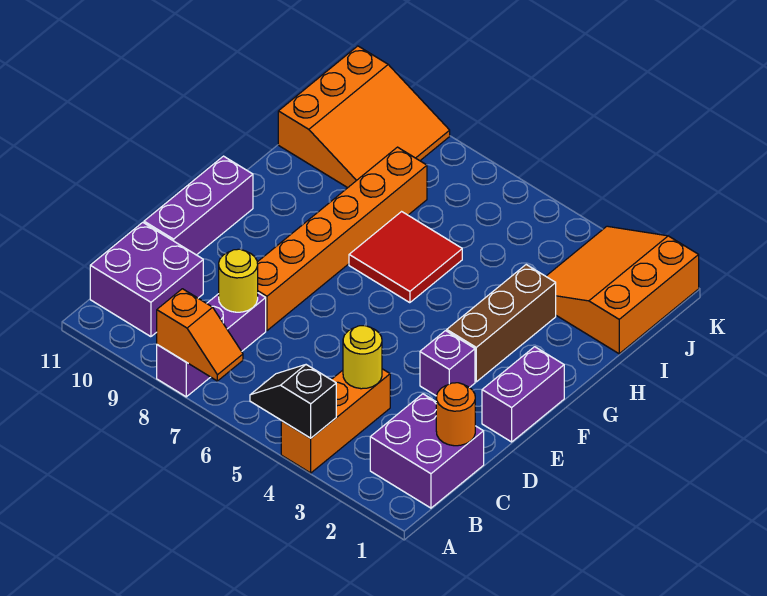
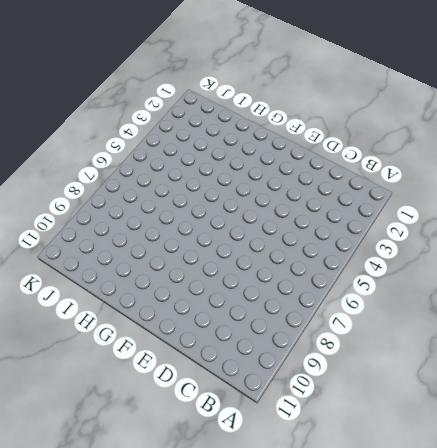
none -> orange brick A4:C4 level 1
none -> purple brick A8:C8 level 1
none -> purple brick B1:C2 level 1

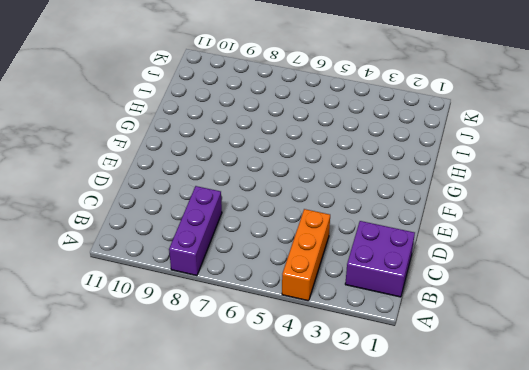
none -> purple brick B10:C11 level 1
none -> orange brick D8:I8 level 1
none -> purple brick D11:F11 level 1

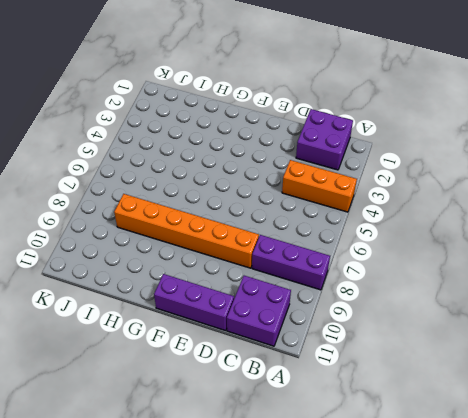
none -> purple brick E1:F1 level 1
none -> purple brick E3 level 1
none -> brown brick F3:H3 level 1

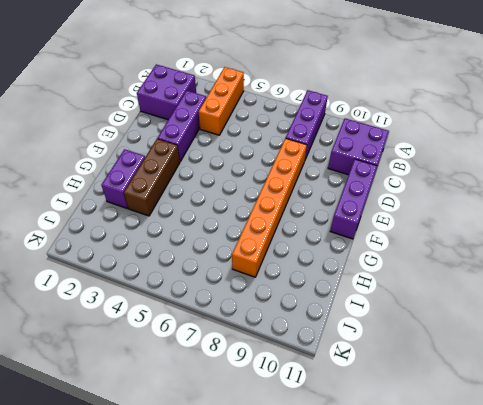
purple brick C3:E3 level 1 -> purple brick E3 level 1
purple brick G2:H2 level 1 -> purple brick E1:F1 level 1
none -> red tile G6:H7 level 1
none -> orange slope I1:K3 level 1 top 1
none -> orange slope I9:K11 level 1 top 11

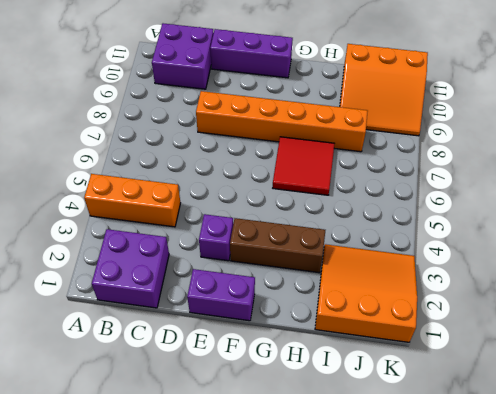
none -> purple brick A8:C8 level 1
none -> black slope A4:A5 level 2 top 4
none -> orange slope A7:A8 level 2 top 8

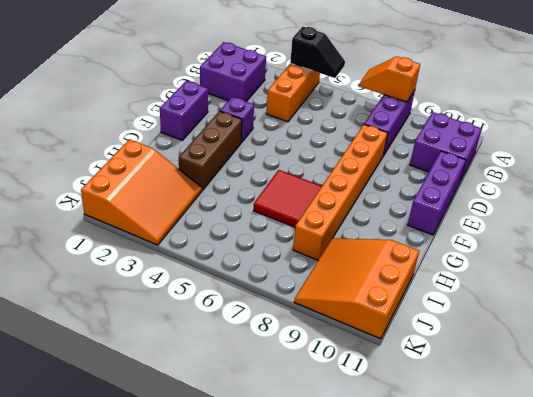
none -> orange round brick C1 level 2
none -> yellow round brick C4 level 2
none -> yellow round brick C8 level 2

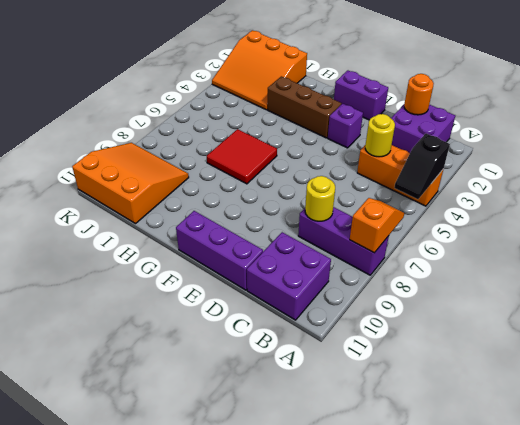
none -> orange brick D8:I8 level 1

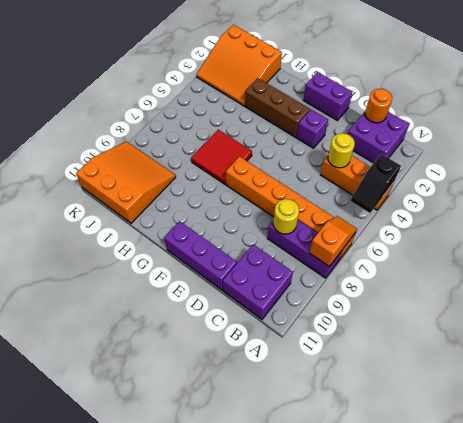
orange brick A7:F7 level 1 -> orange brick D8:I8 level 1

